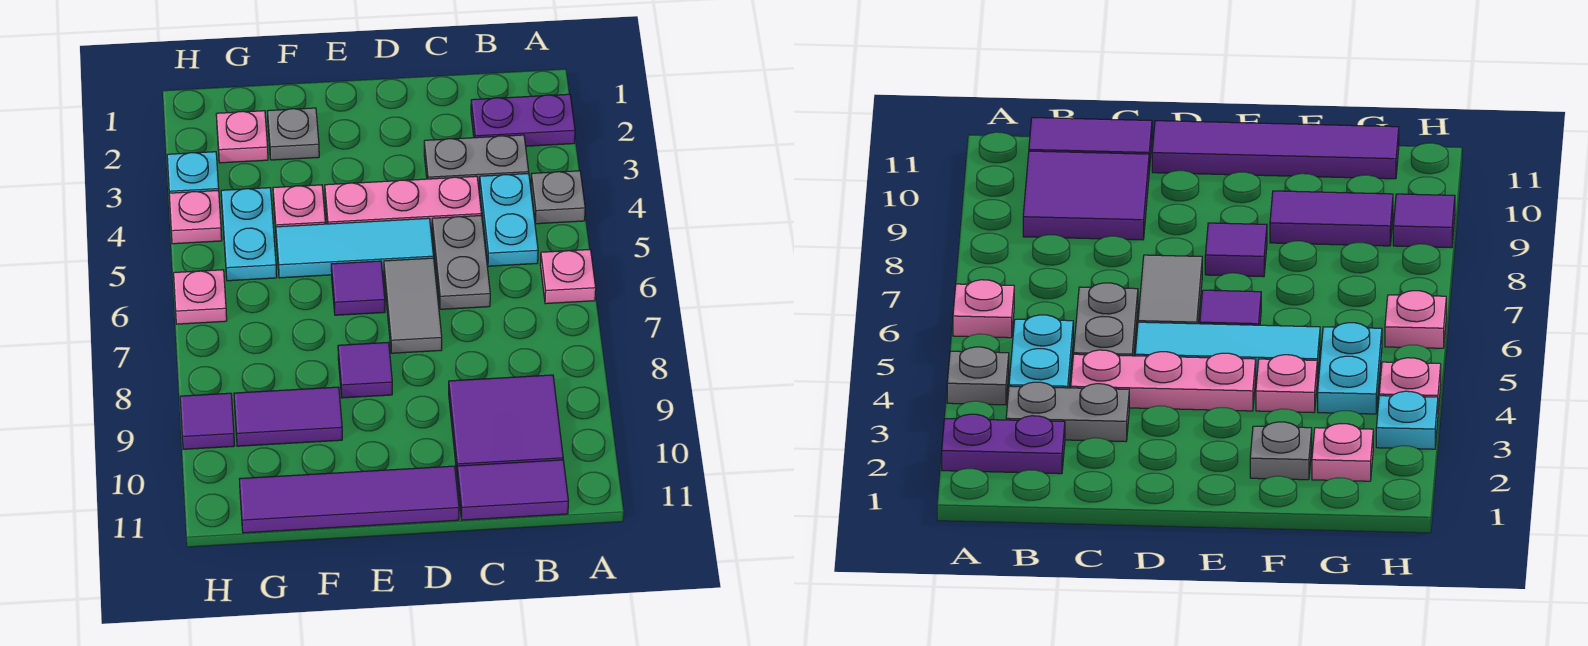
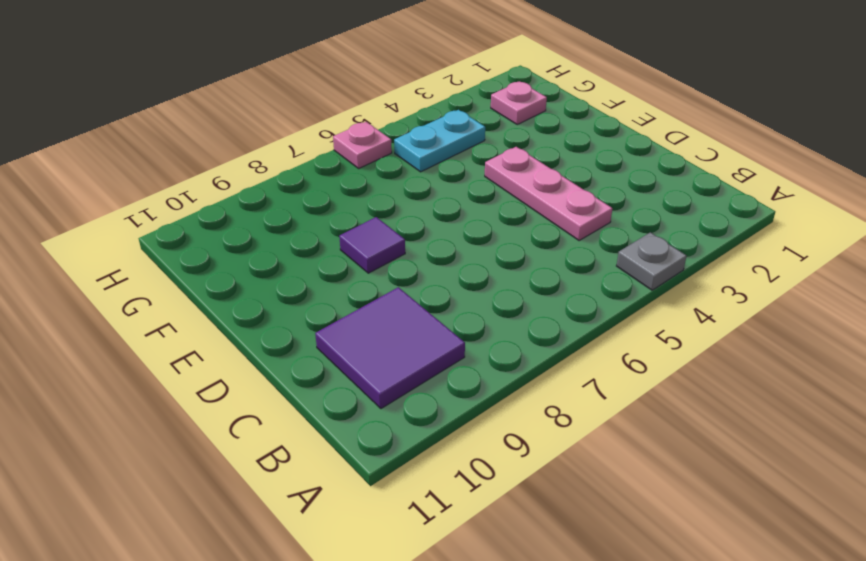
none -> purple plate A2:B2 level 1
none -> pink plate A6 level 1
none -> grey plate B3:C3 level 1

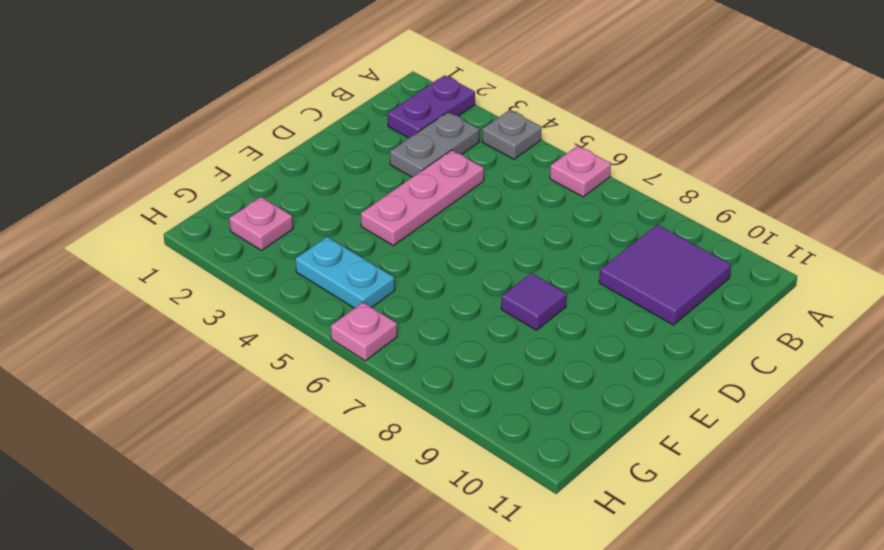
none -> cyan plate B4:B5 level 1
none -> purple tile B11:C11 level 1
none -> grey plate C5:C6 level 1

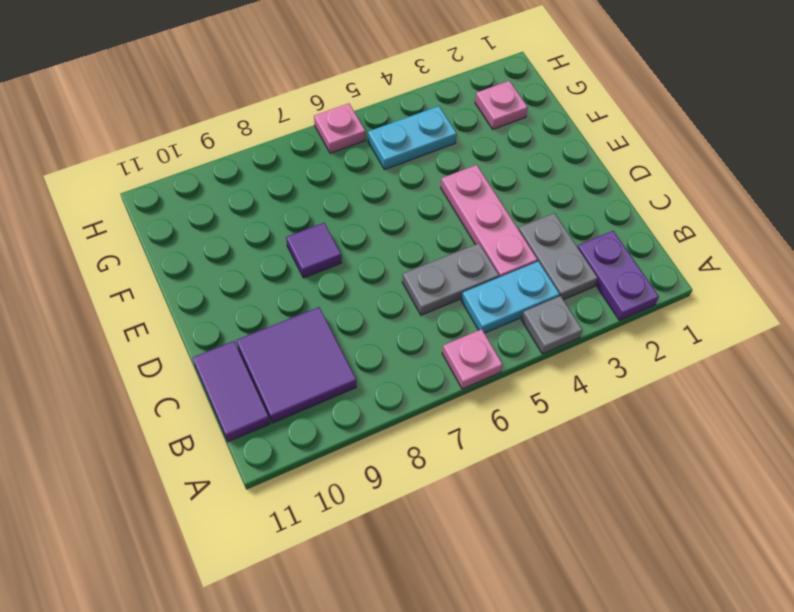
none -> cyan tile D5:F5 level 1
none -> grey tile D6:D7 level 1
none -> purple tile D11:G11 level 1

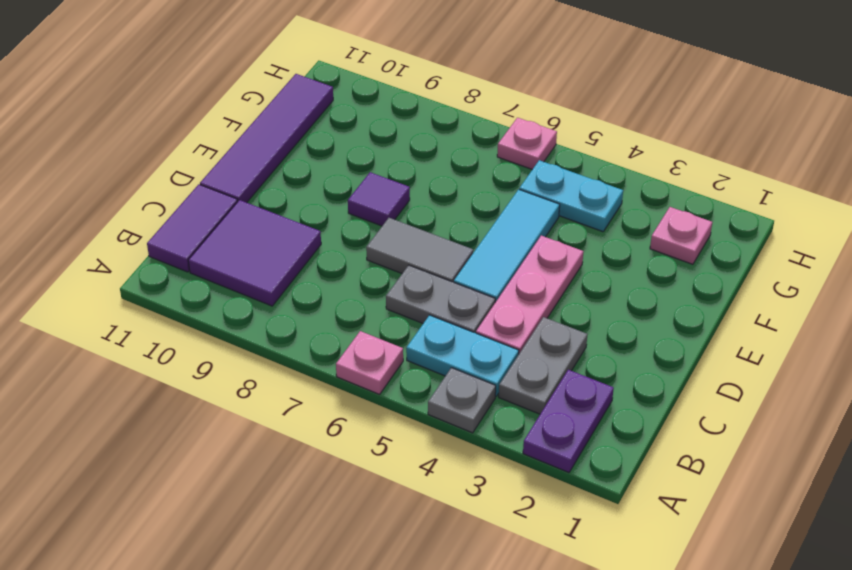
none -> purple tile E6 level 1
none -> grey plate F2 level 1
none -> pink plate F4 level 1

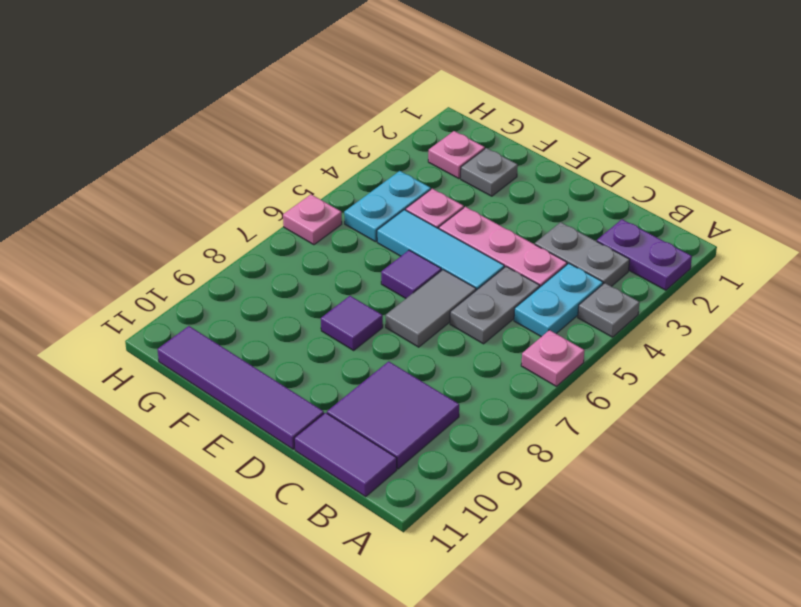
none -> purple tile F9:G9 level 1
none -> cyan plate H3 level 1
none -> pink plate H4 level 1

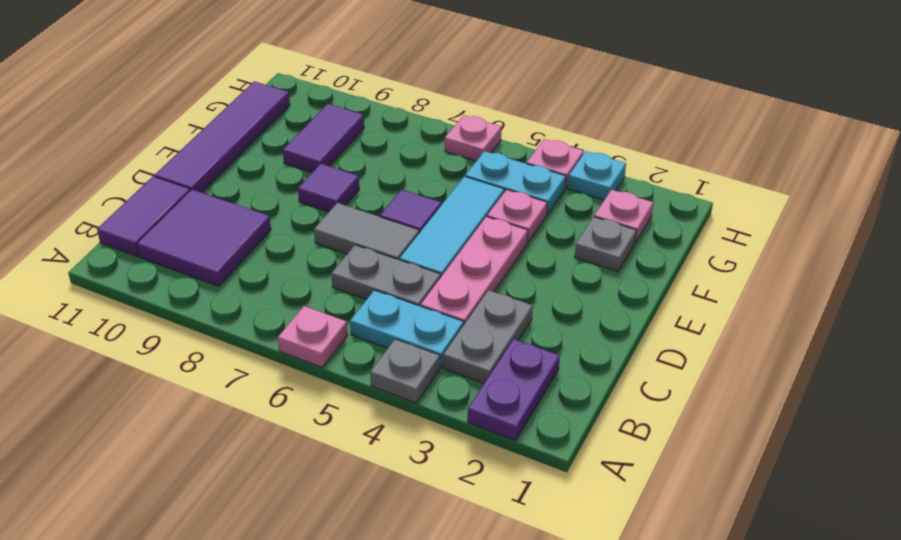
none -> purple tile H9 level 1

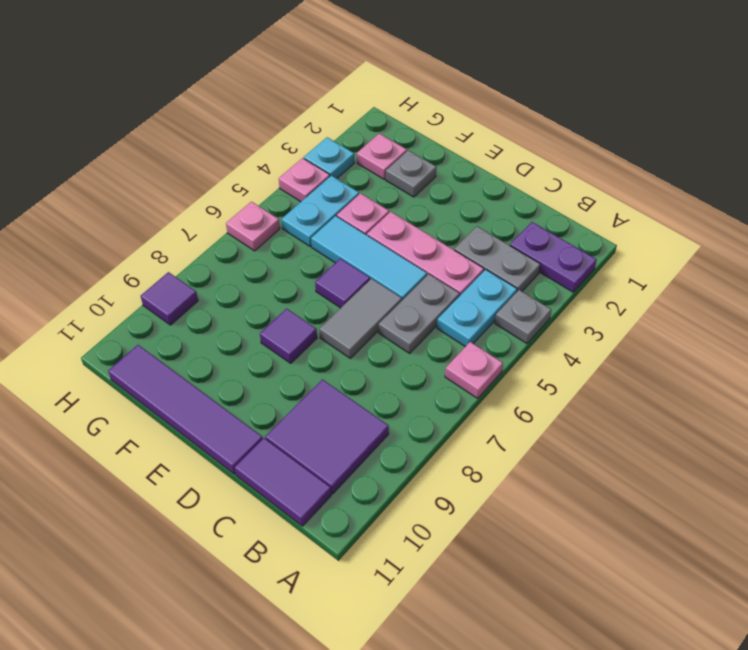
none -> purple tile F9:G9 level 1

